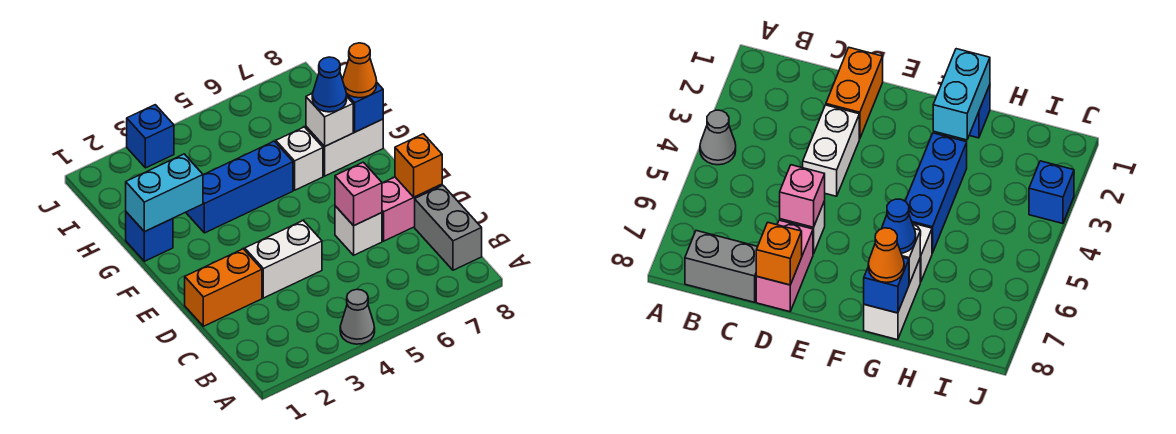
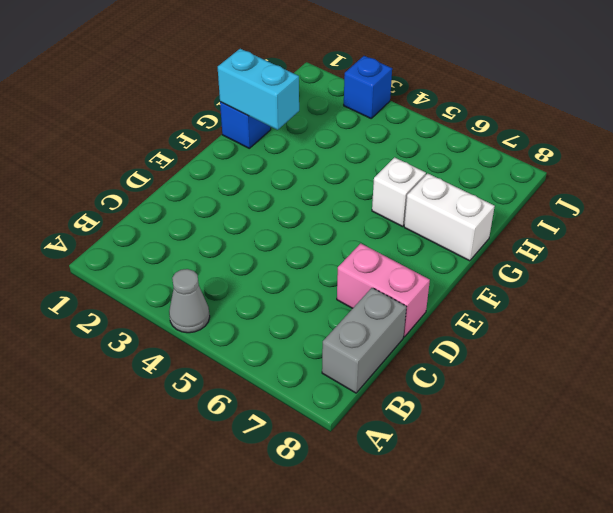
none -> orange brick D1:D2 level 1
none -> white brick D3:D4 level 1
none -> white brick D6 level 1

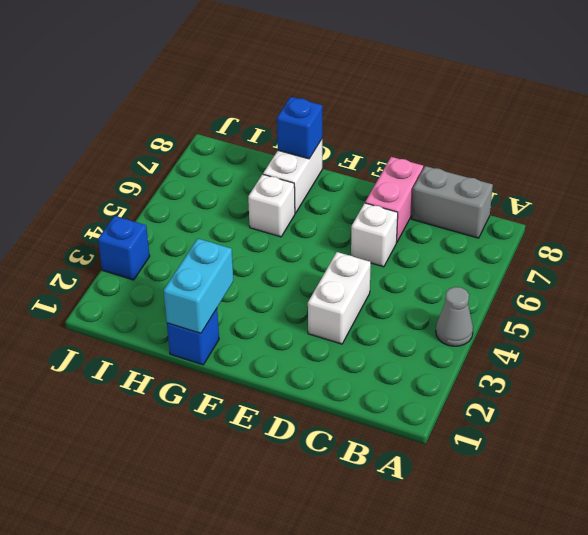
none -> orange brick D1:D2 level 1
none -> blue brick G3:G5 level 1
none -> pink brick D6 level 2

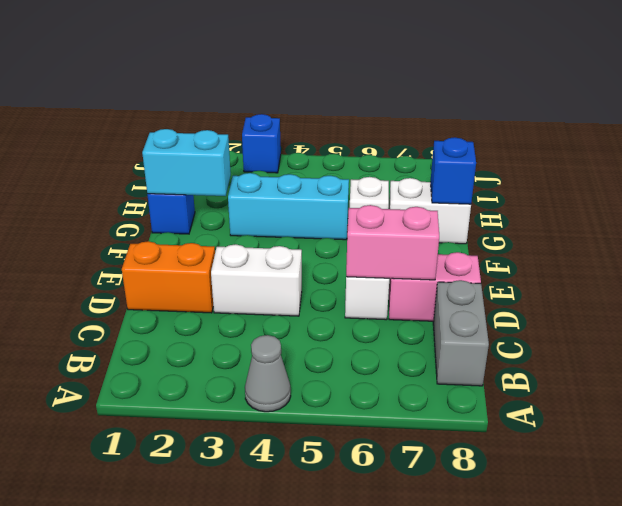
pink brick D6:D7 level 2 -> pink brick D6 level 2
cyan brick G3:G5 level 1 -> blue brick G3:G5 level 1
none -> orange brick D8 level 2
none -> white brick G7 level 2
none -> blue cone G7 level 3

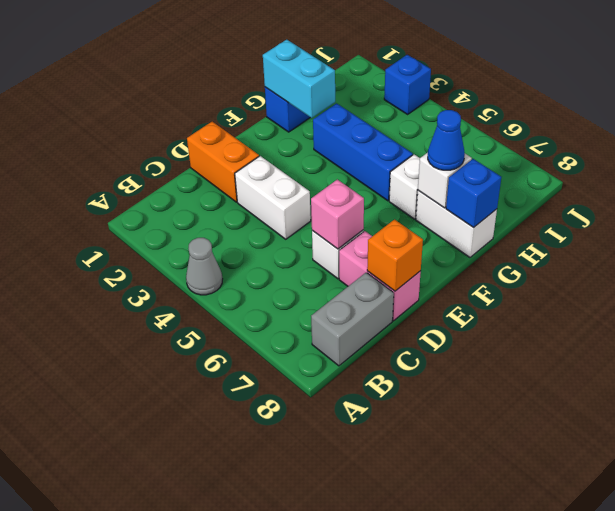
none -> orange cone G8 level 3

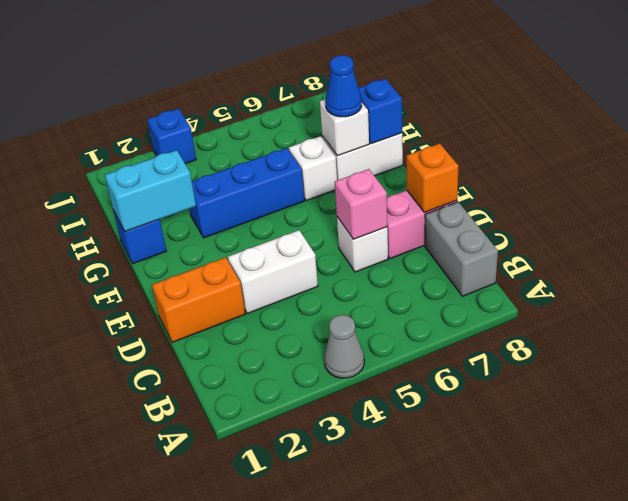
none -> orange cone G8 level 3

